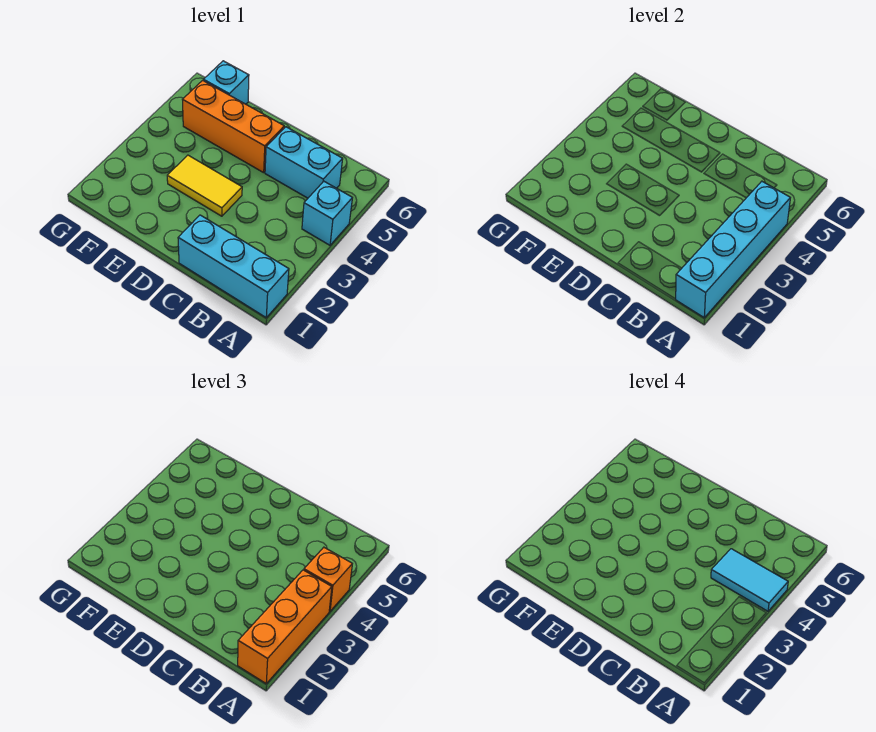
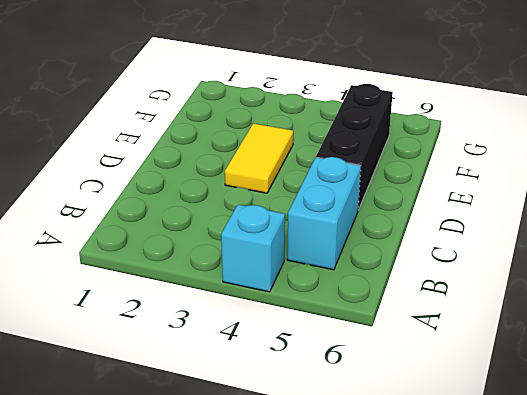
black brick D5:F5 level 1 -> orange brick D5:F5 level 1
none -> cyan brick A1:C1 level 1
none -> cyan brick F6 level 1

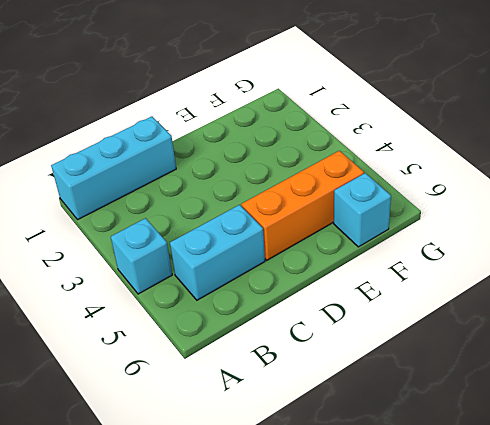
none -> yellow tile D3:E3 level 1
none -> cyan brick A1:A4 level 2

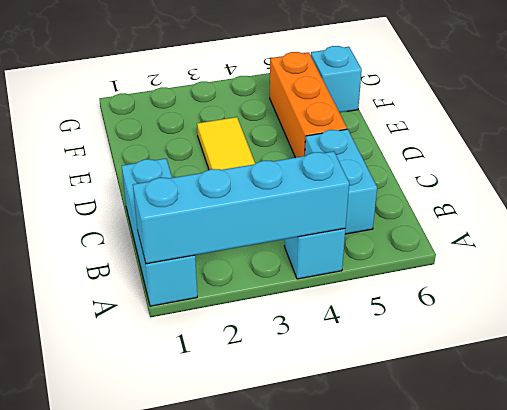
none -> orange brick A1:A3 level 3
none -> orange brick A4 level 3

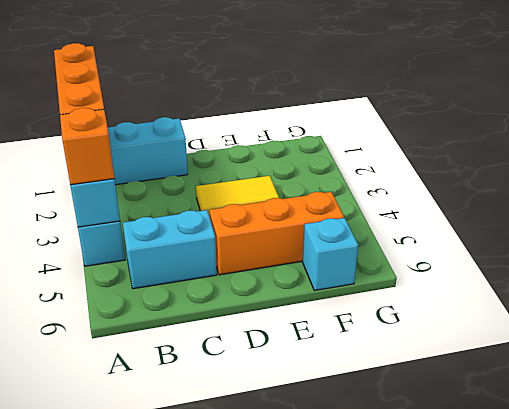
none -> cyan tile A4:B4 level 4

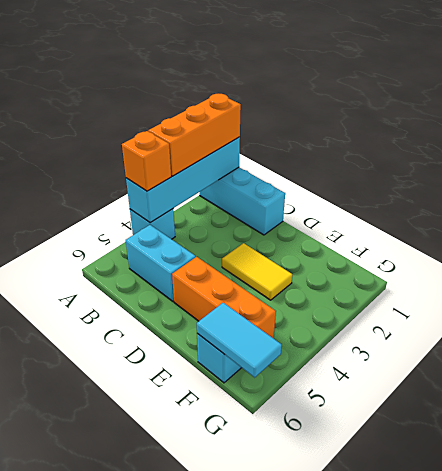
cyan tile F6:G6 level 2 -> cyan tile A4:B4 level 4

